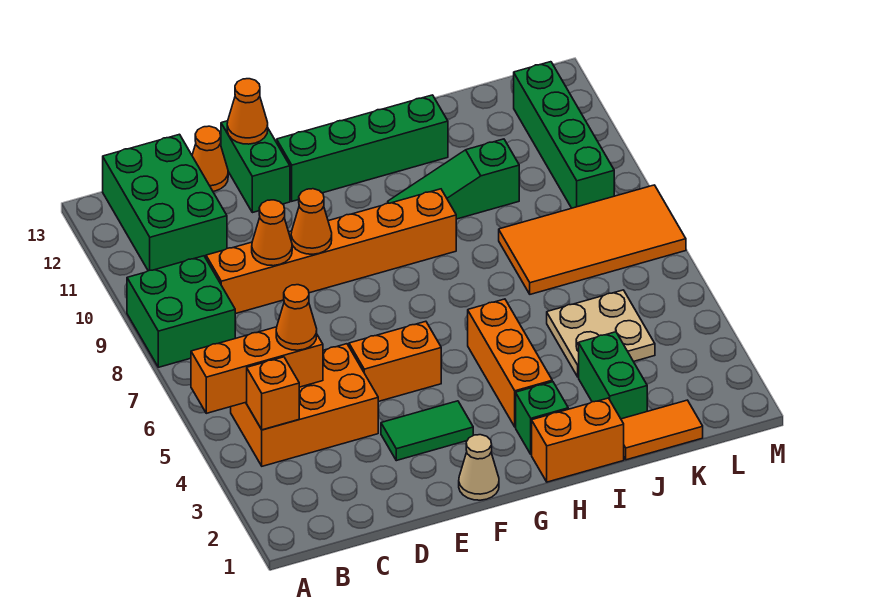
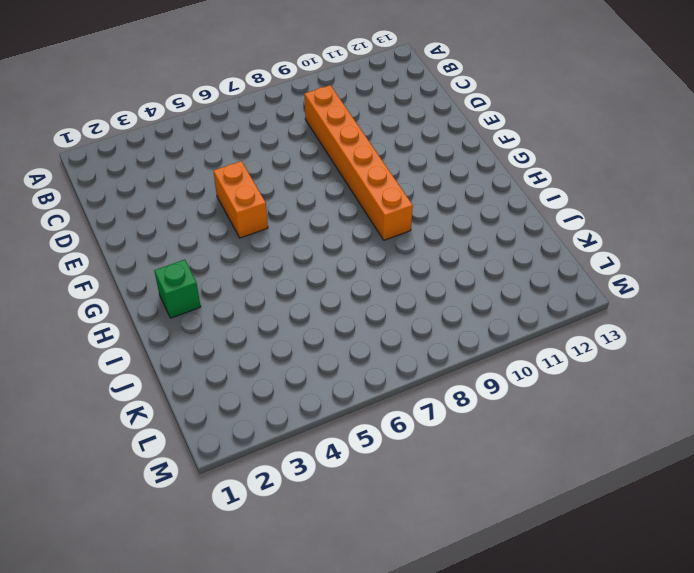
none -> green brick A8:B9 level 1
none -> orange brick B4:D5 level 1
none -> green brick B11:C13 level 1

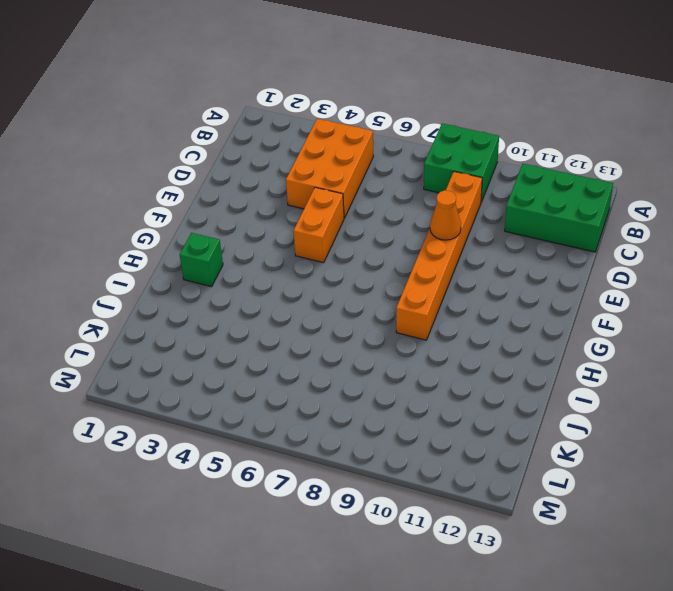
none -> orange cone D13 level 1
none -> green tile E3:F3 level 1
none -> green brick E12:E13 level 1

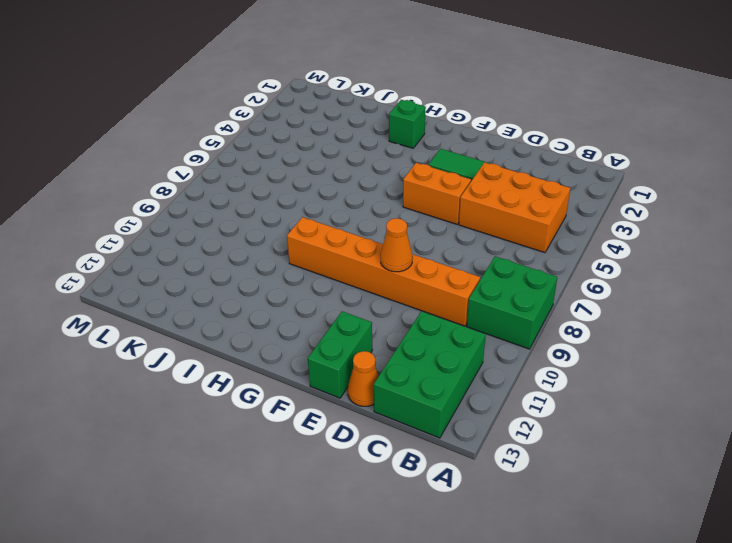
none -> tan cone F1 level 1
none -> green brick F12:I12 level 1
none -> orange brick H1:I1 level 1

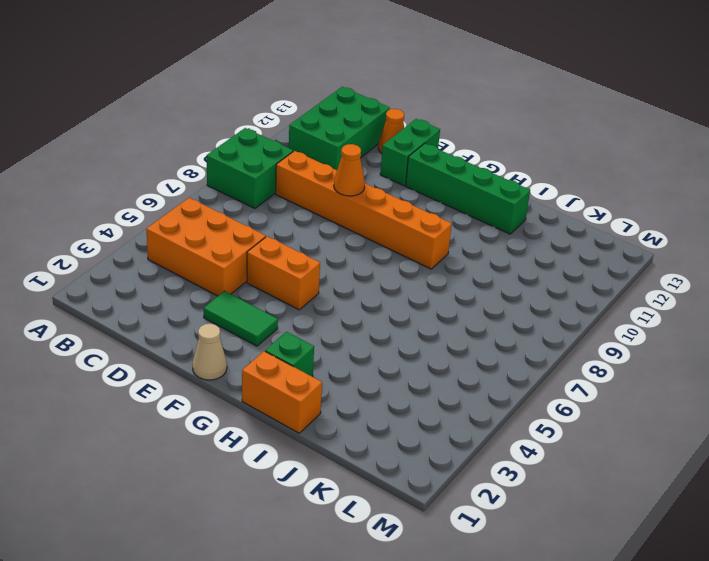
none -> orange brick H3:H5 level 1
none -> green slope H10:J10 level 1 top J
none -> orange tile J1:K1 level 1

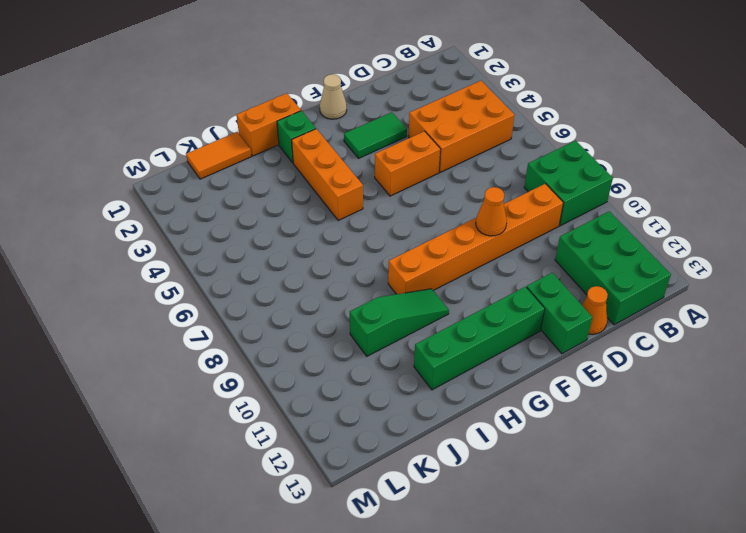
none -> green brick J2:J3 level 1
none -> tan plate J4:K5 level 1
none -> orange tile J7:M8 level 1

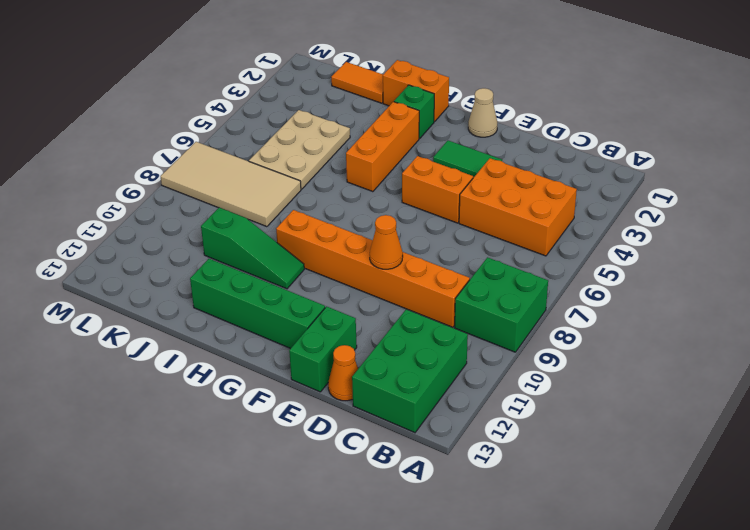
tan plate J4:K6 level 1 -> tan plate J4:K5 level 1
tan tile J7:M8 level 1 -> orange tile J7:M8 level 1
none -> green brick J2:J3 level 1
none -> green brick L9:L12 level 1
none -> orange brick A5:C5 level 2

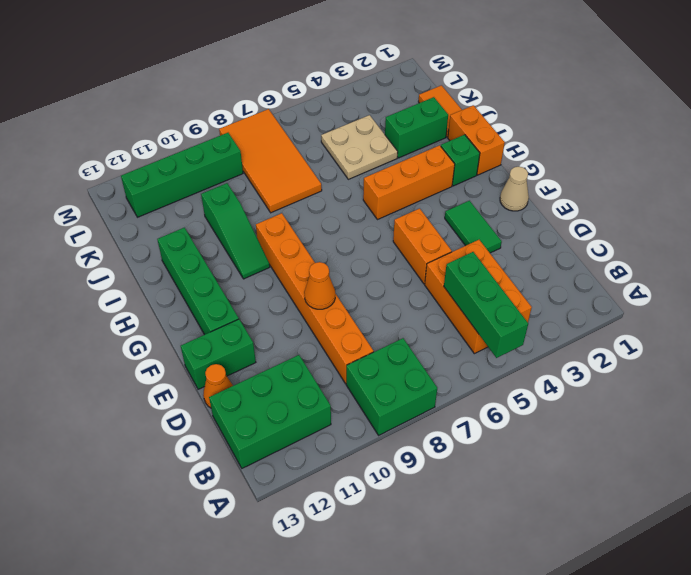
green brick A5:C5 level 2 -> orange brick A5:C5 level 2
none -> orange brick B4 level 2
none -> orange cone D9 level 2
none -> orange cone E13 level 2

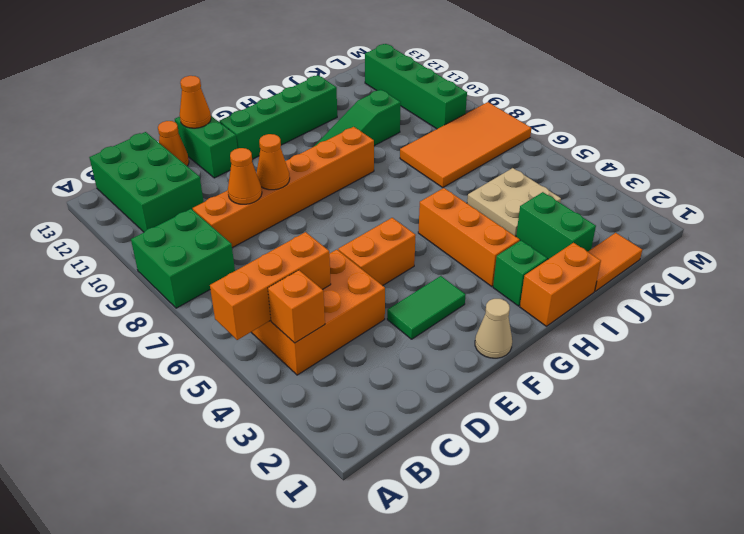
none -> orange cone C5 level 3

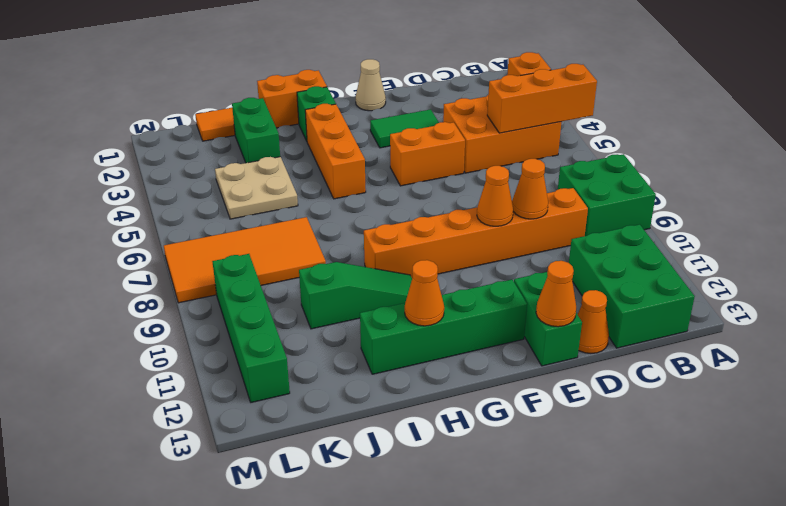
orange cone H12 level 2 -> orange cone C5 level 3

